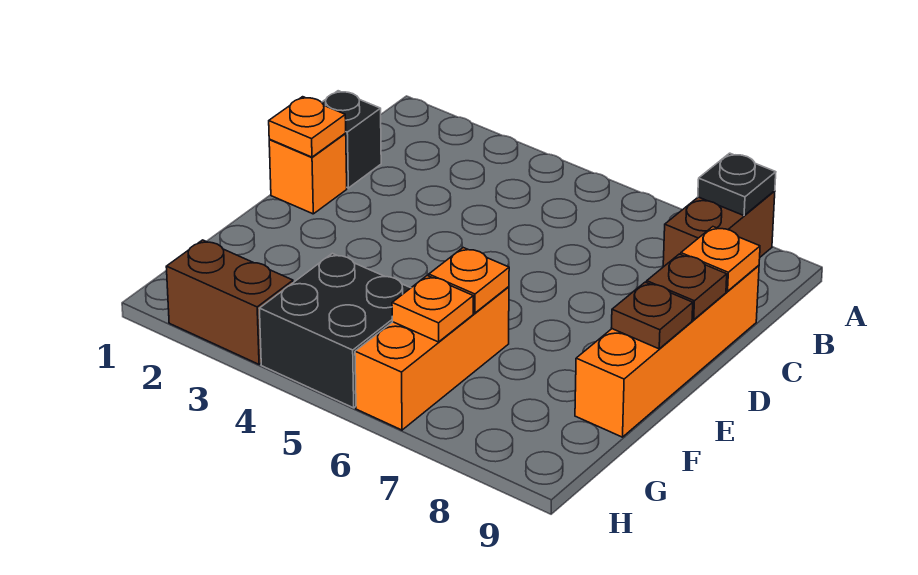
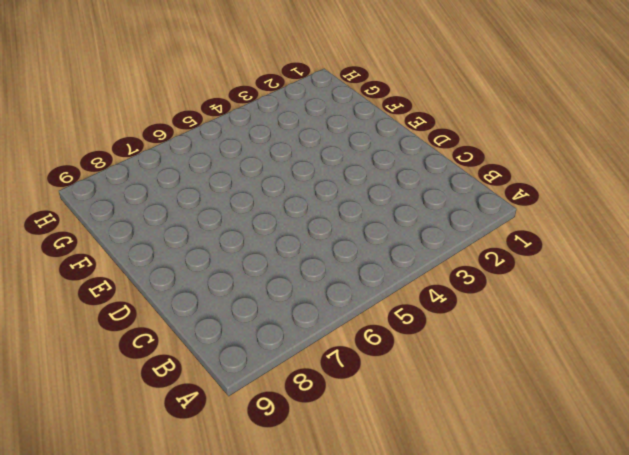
none -> brown brick A8:B8 level 1
none -> black brick C1 level 1
none -> orange brick C9:F9 level 1

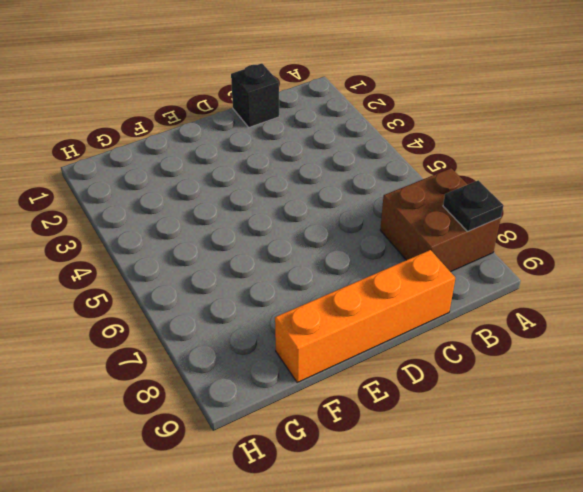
brown brick A7:B8 level 1 -> brown brick A8:B8 level 1
none -> orange brick D1 level 1
none -> orange brick F6:H6 level 1
none -> black brick G4:H5 level 1

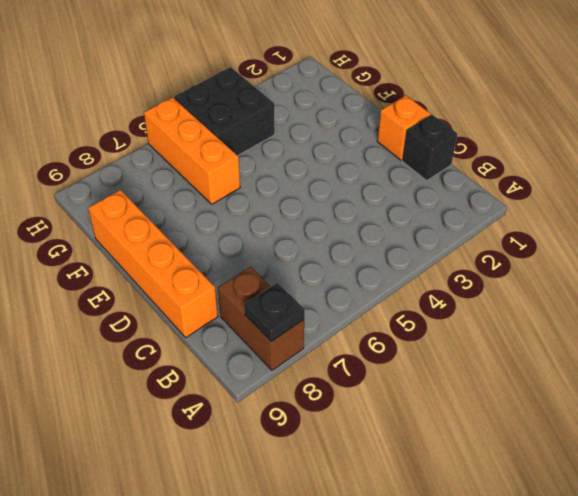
none -> brown brick H2:H3 level 1
none -> orange plate C9 level 2
none -> orange plate D1 level 2

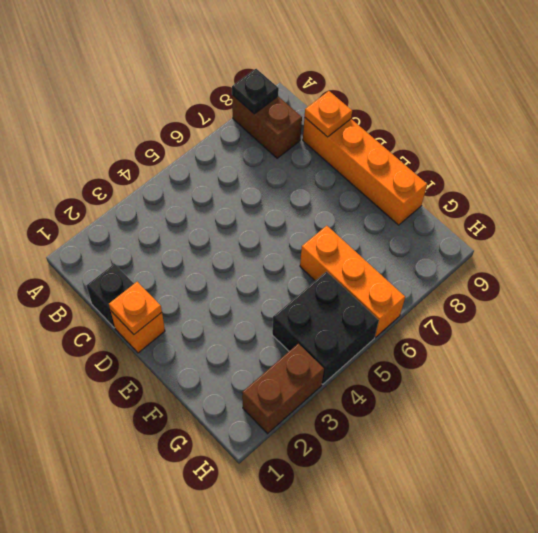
none -> brown plate D9 level 2
none -> brown plate E9 level 2
none -> orange plate F6 level 2

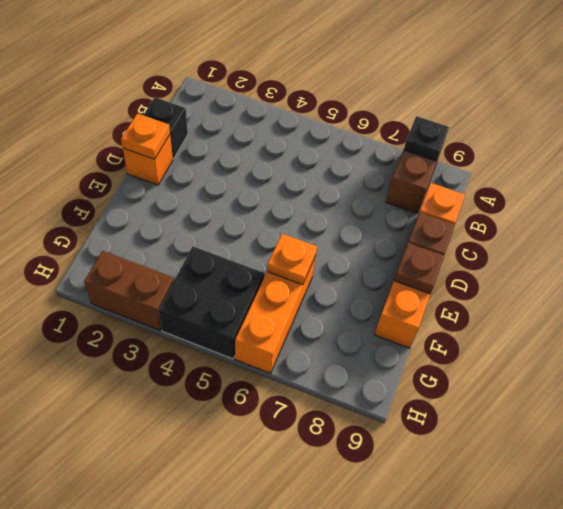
none -> orange plate G6 level 2

